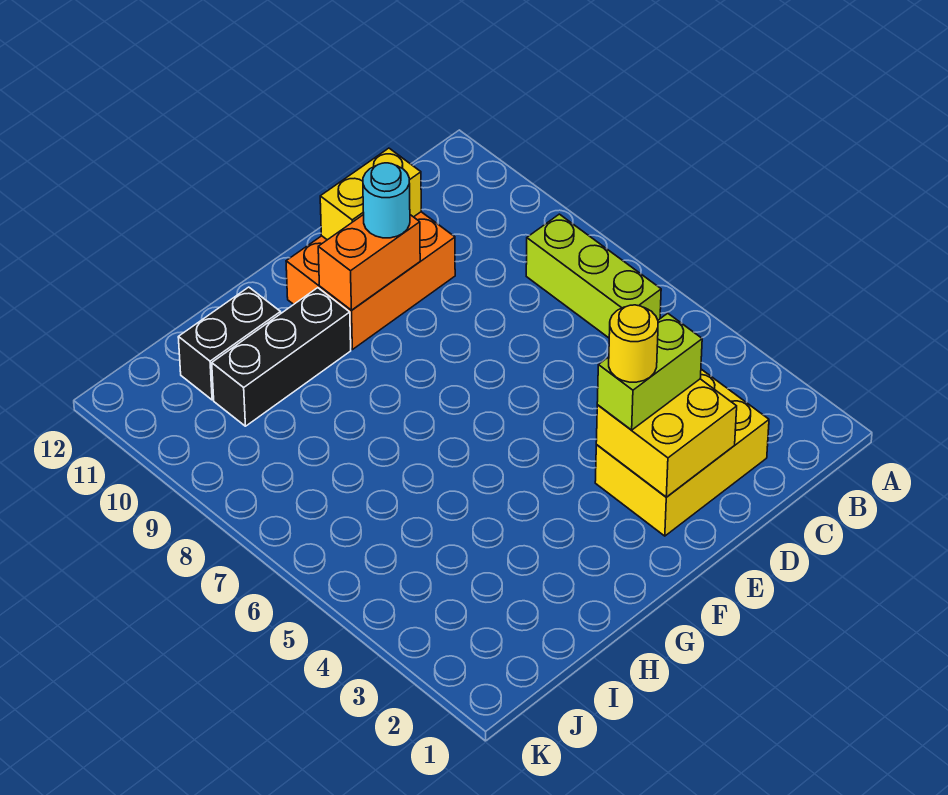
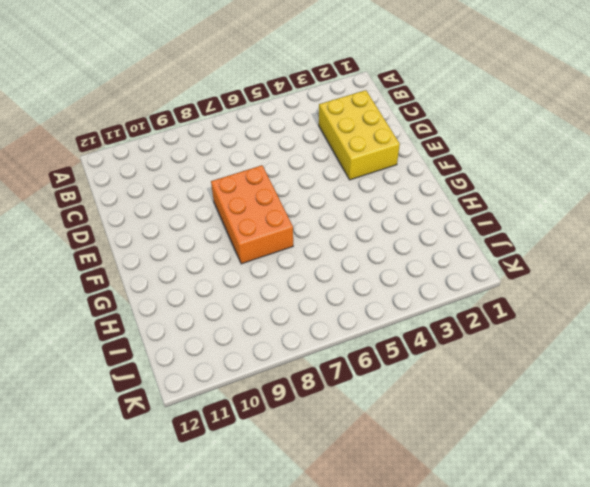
orange brick E7:G8 level 1 -> orange brick D10:F11 level 1
none -> lime brick B6:B8 level 1
none -> black brick G10:I10 level 1

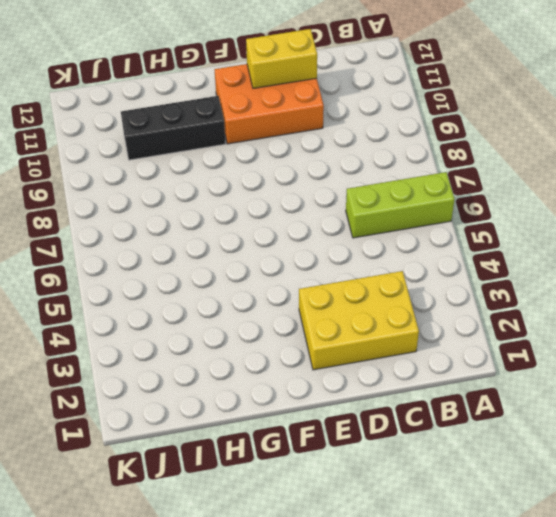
lime brick A6:C6 level 1 -> lime brick B6:B8 level 1
none -> black brick H11:I11 level 1
none -> yellow brick D2:E3 level 2

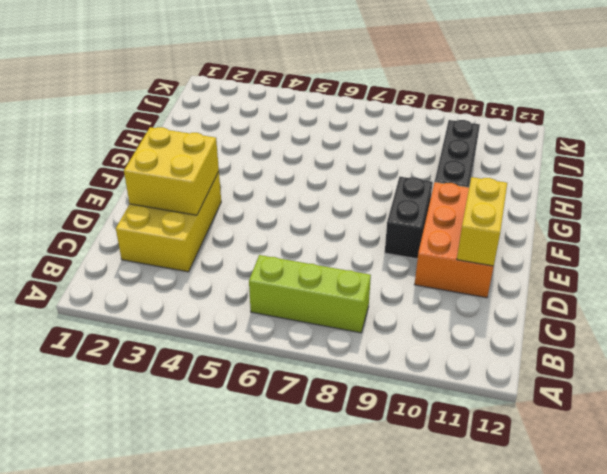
black brick E9:F9 level 1 -> black brick H11:I11 level 1
none -> orange brick E10:F10 level 2
none -> lime brick D3:E3 level 3

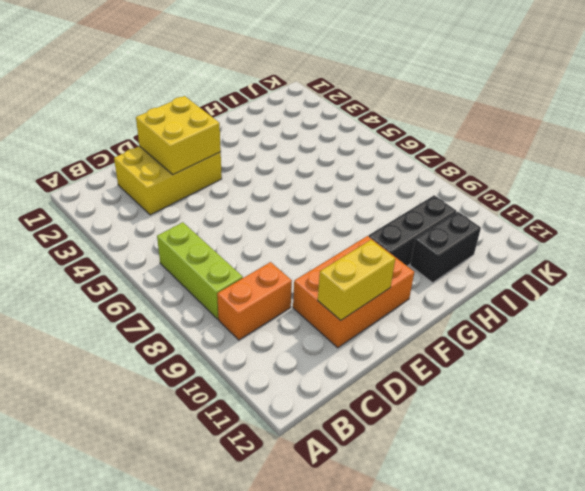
orange brick B9:C9 level 1 -> orange brick E10:F10 level 2
none -> lime brick D3:E3 level 3
none -> cyan round brick E10 level 3

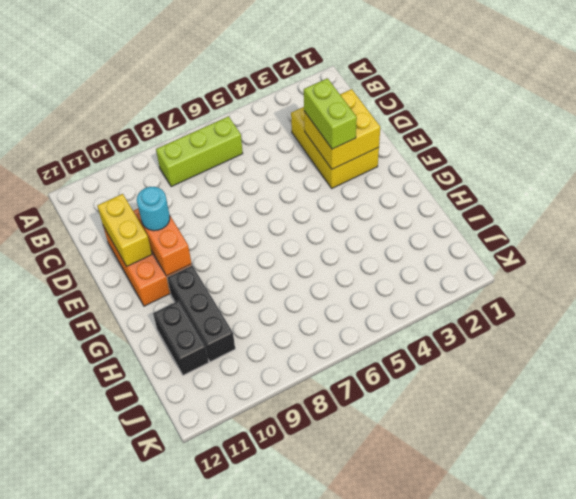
none -> yellow round brick E3 level 4

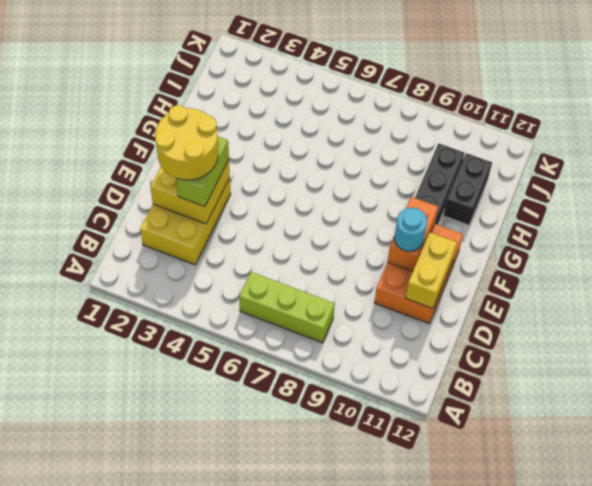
yellow round brick D2:E3 level 4 -> yellow round brick E3 level 4

